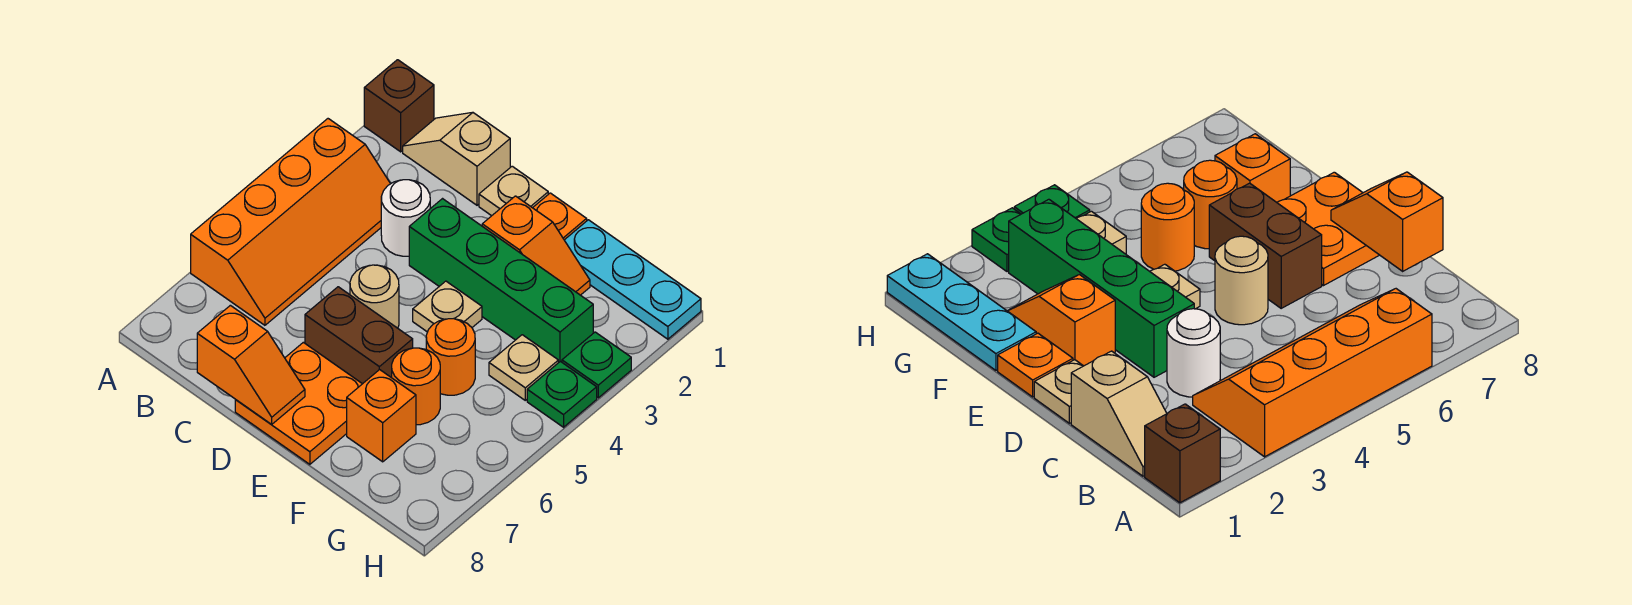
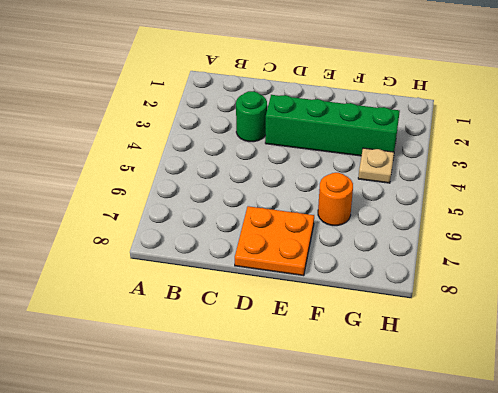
green round brick C3 level 1 -> white round brick C3 level 1
none -> brown brick A1 level 1
none -> orange slope A3:B6 level 1 top A
none -> tan slope B1:C1 level 1 top C

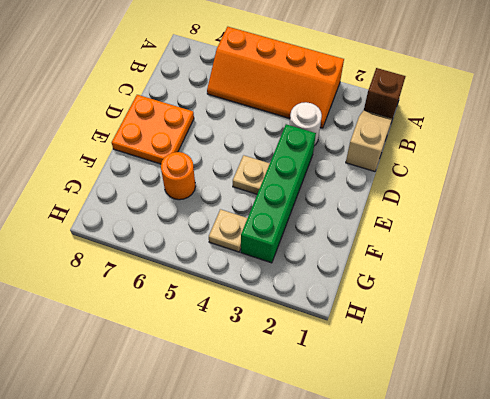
none -> tan plate D1 level 1
none -> tan round brick D5 level 1
none -> brown brick D6:E6 level 1

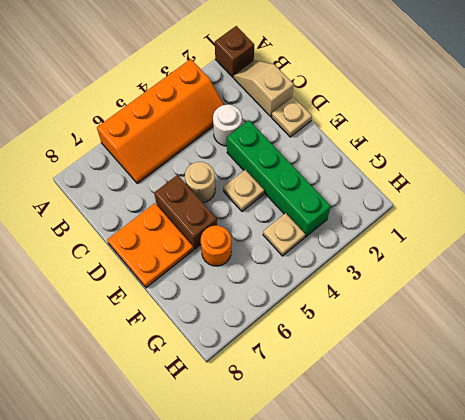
none -> orange plate E1 level 1
none -> orange slope E2:F2 level 1 top E
none -> cyan plate F1:H1 level 1

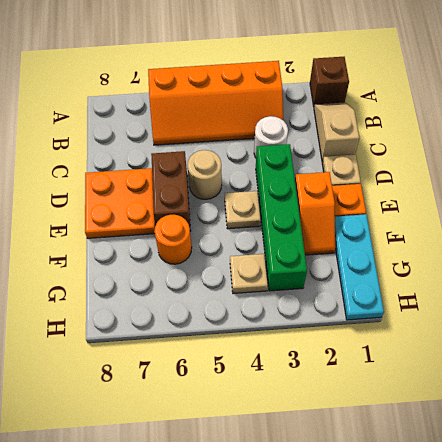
none -> orange round brick F5 level 1
none -> orange brick F7 level 1
none -> green plate H3 level 1

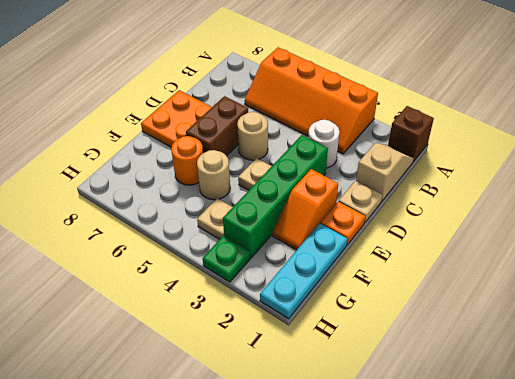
tan round brick F5 level 1 -> orange round brick F5 level 1
none -> orange brick F7 level 1
none -> green plate H4 level 1
none -> orange slope C8:D8 level 2 top C

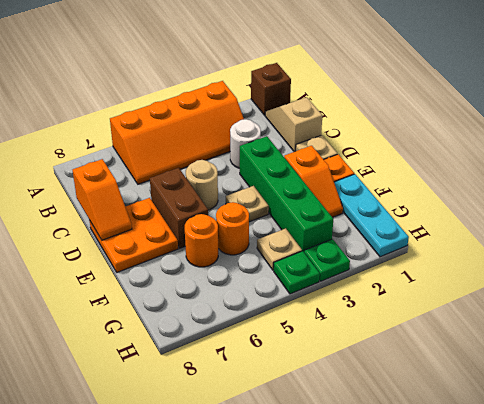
none -> orange brick F7 level 1

